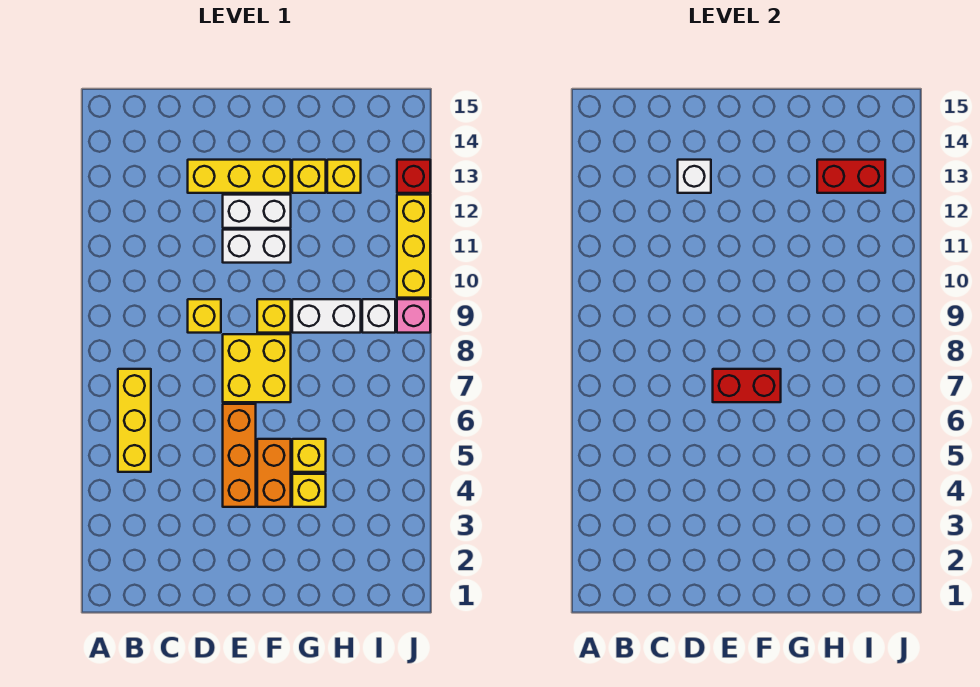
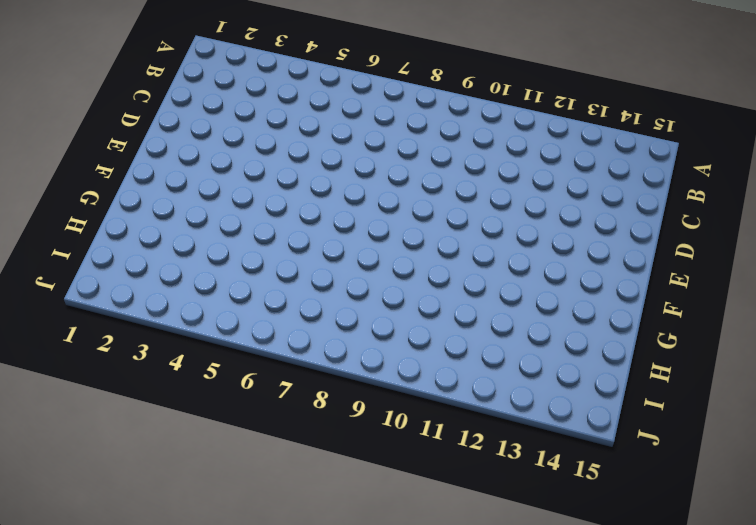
none -> yellow brick B5:B7 level 1
none -> yellow brick D9 level 1
none -> yellow brick D13:F13 level 1

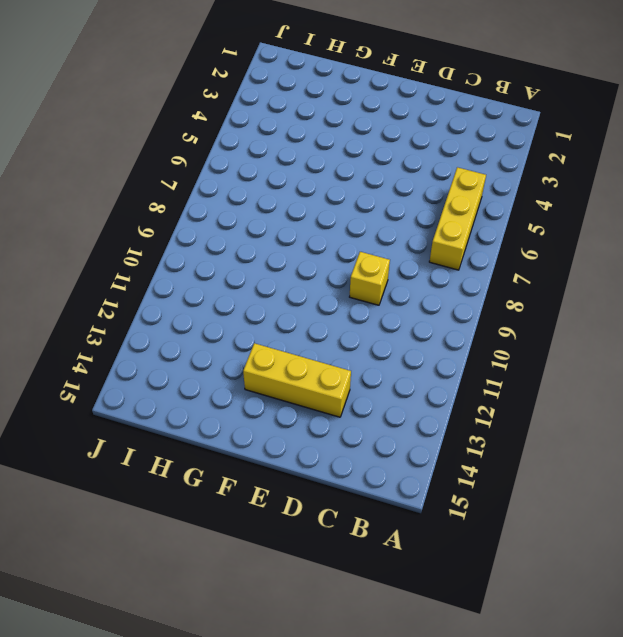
none -> orange brick E4:E6 level 1
none -> yellow brick E7:F8 level 1
none -> white brick E11:F11 level 1

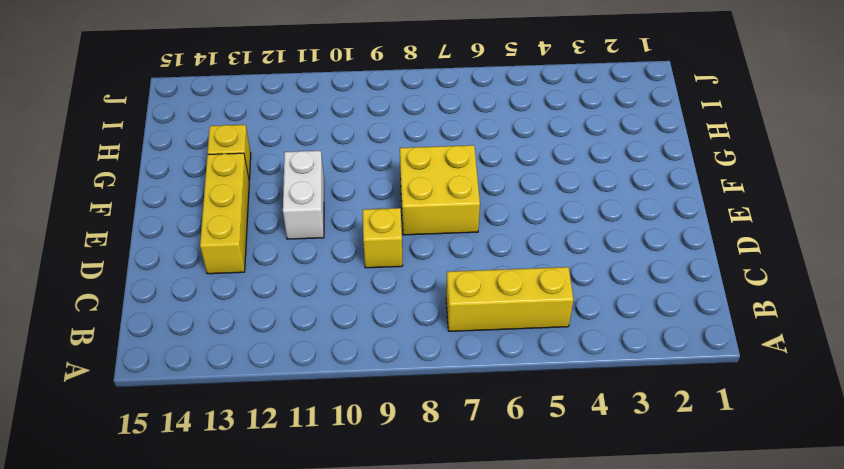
none -> orange brick E4:E6 level 1
none -> white brick E12:F12 level 1
none -> orange brick F4:F5 level 1

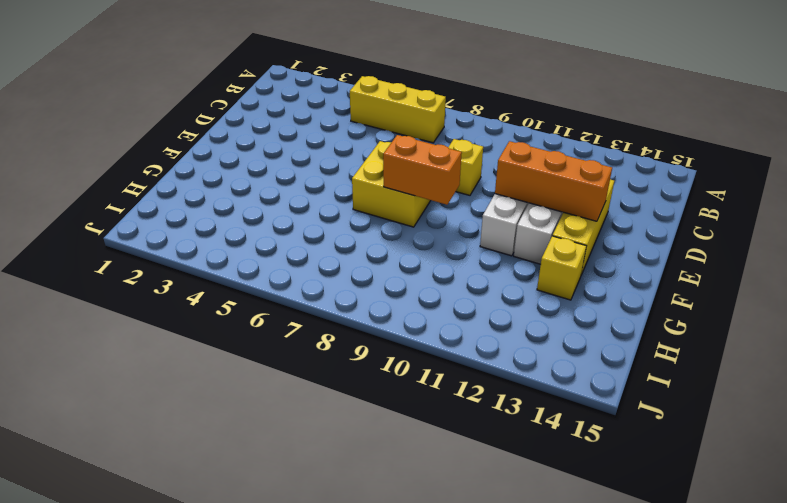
orange brick E11:E13 level 2 -> orange brick E4:E6 level 1
orange brick F8:F9 level 2 -> orange brick F4:F5 level 1
none -> yellow brick F9 level 1
none -> yellow brick G4 level 1
none -> yellow brick G5 level 1

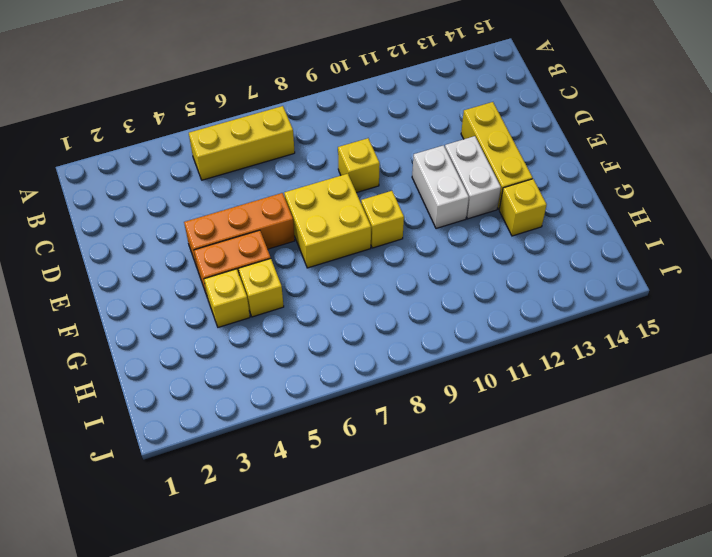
none -> white brick G9:H9 level 1
none -> yellow brick H13 level 1
none -> white brick I9 level 1

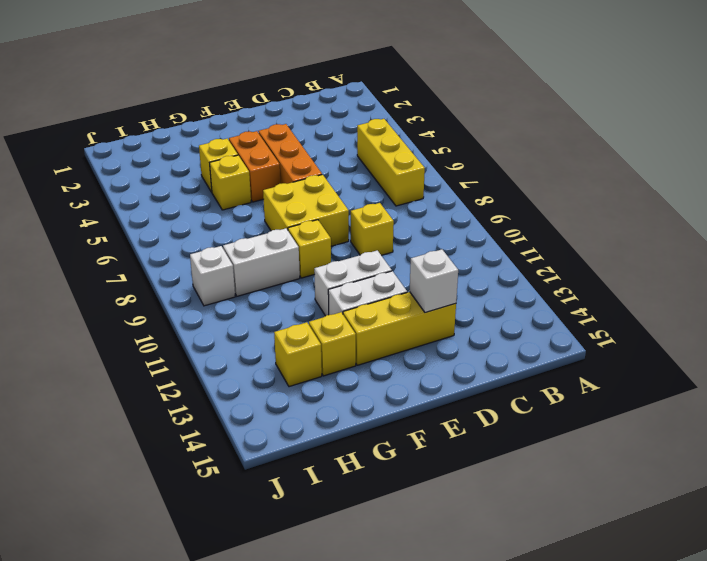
none -> pink brick J9 level 1
none -> yellow brick J10:J12 level 1
none -> red brick J13 level 1

